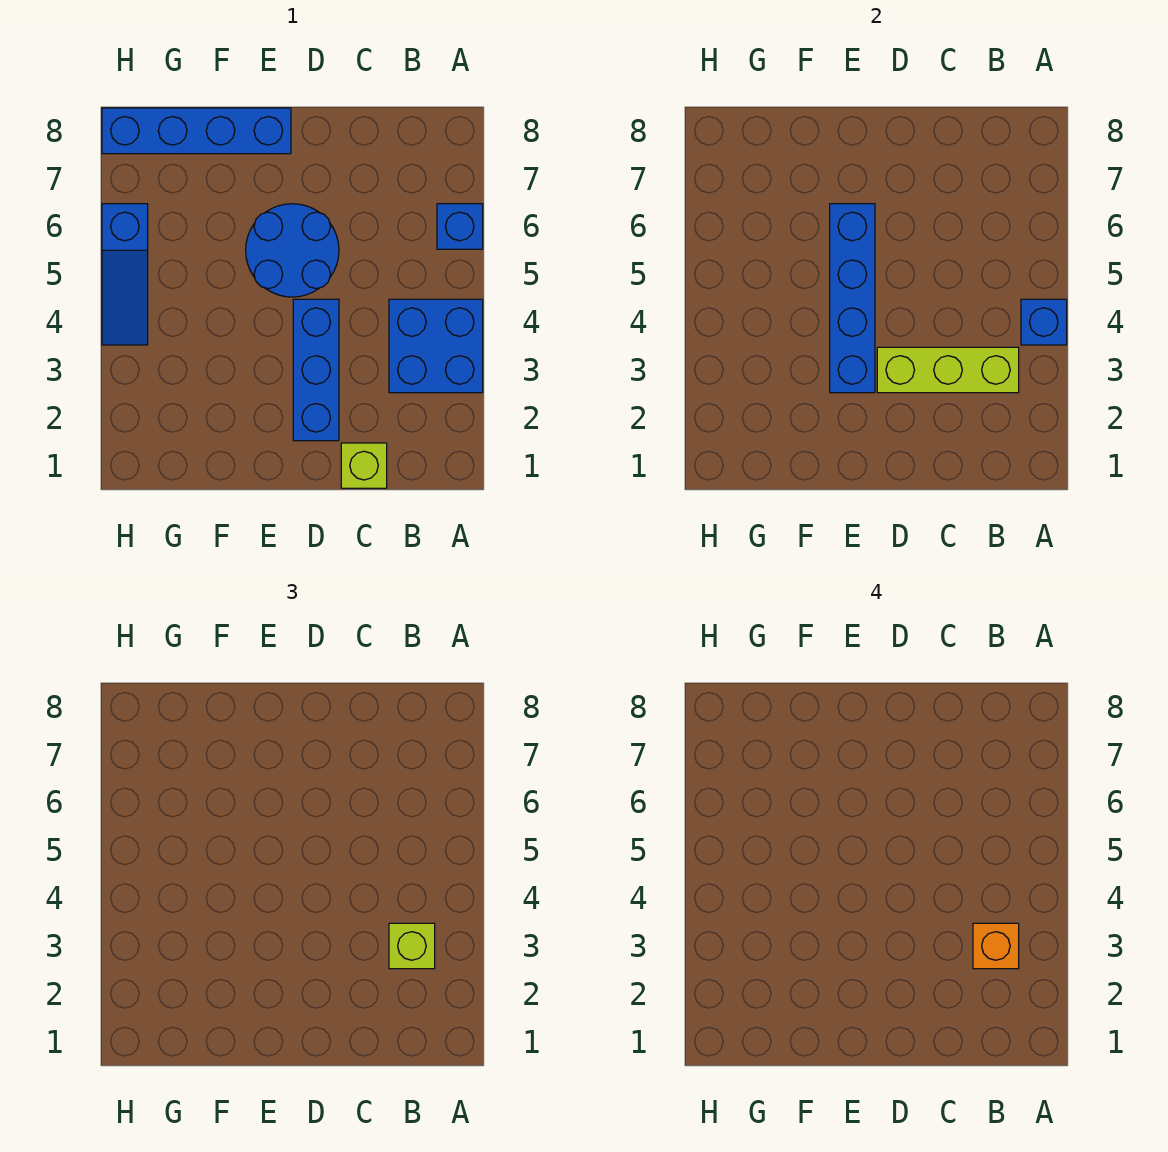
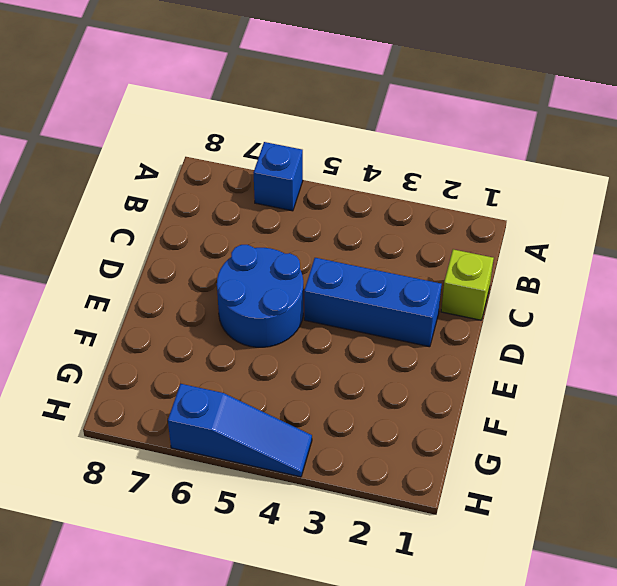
none -> blue brick A3:B4 level 1
none -> blue brick E8:H8 level 1
none -> blue brick A4 level 2

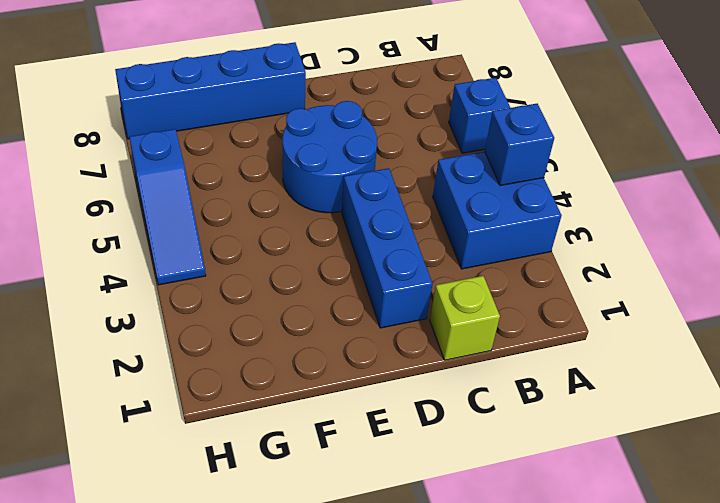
none -> lime brick B3:D3 level 2
none -> blue brick E3:E6 level 2
none -> lime brick B3 level 3

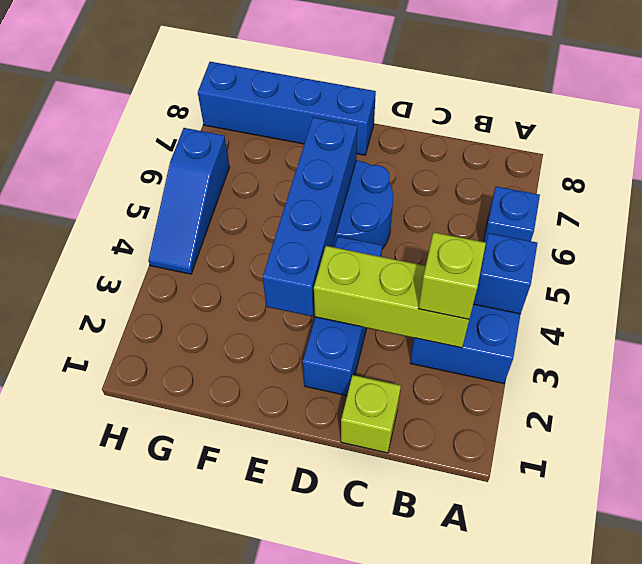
none -> orange brick B3 level 4

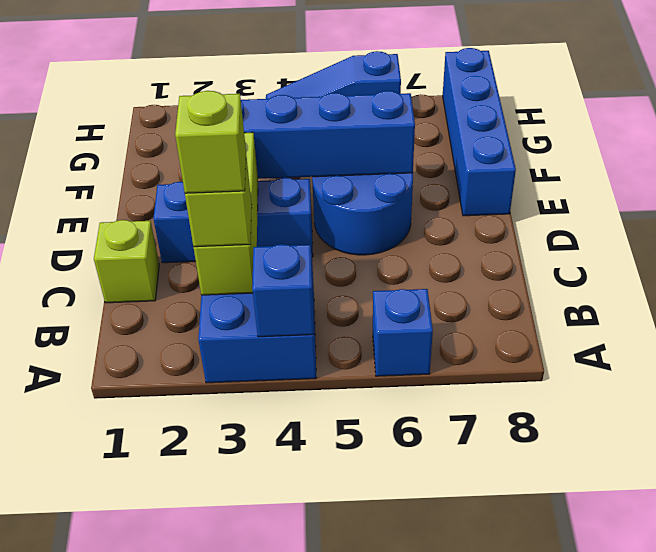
lime brick B3 level 4 -> orange brick B3 level 4

